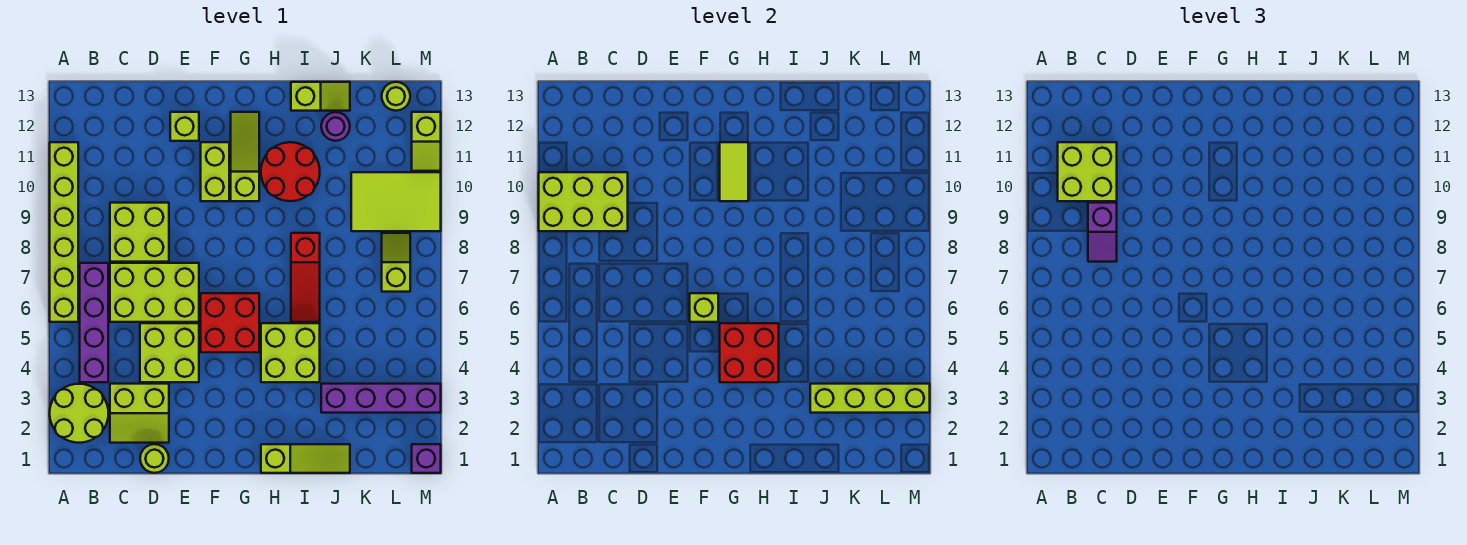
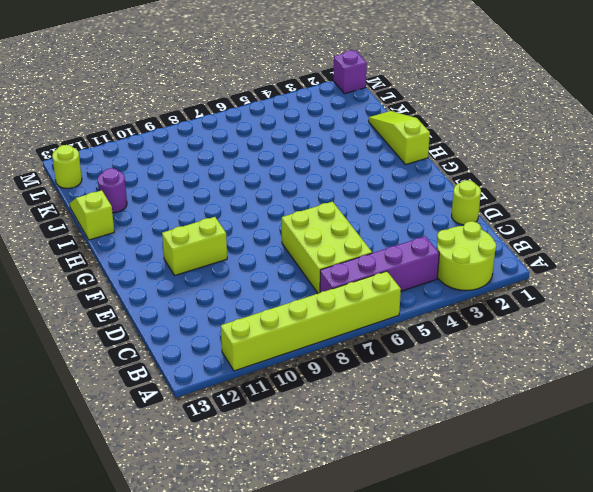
none -> lime slope C2:D3 level 1 top 3
none -> lime brick C8:D9 level 1
none -> lime brick D4:E5 level 1
none -> lime brick E12 level 1

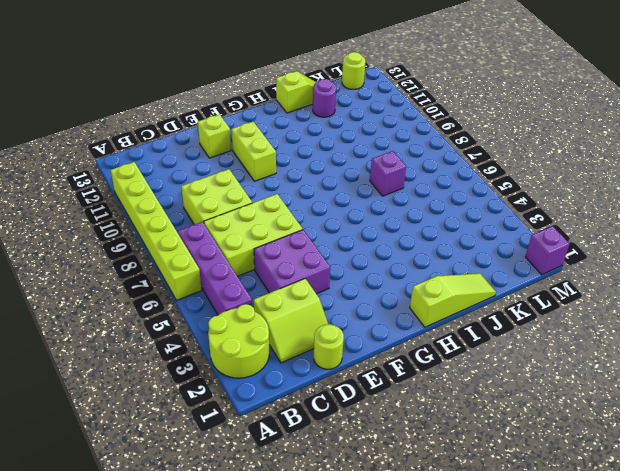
purple brick D4:E5 level 1 -> lime brick D4:E5 level 1
purple brick J7 level 1 -> none
none -> red brick F5:G6 level 1
none -> lime slope G10:G12 level 1 top 10
none -> lime brick H4:I5 level 1
none -> red round brick H10:I11 level 1

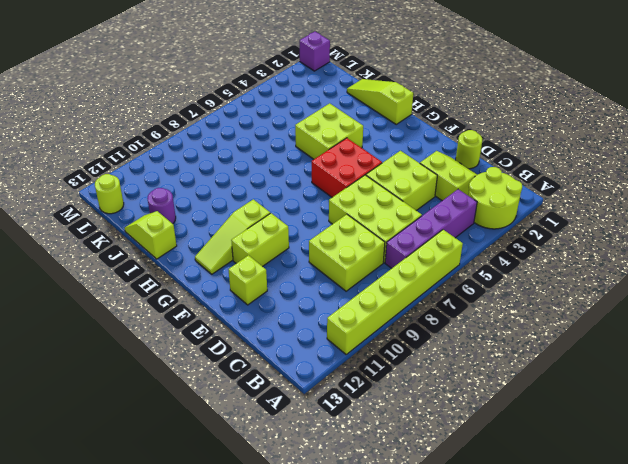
none -> red round brick H10:I11 level 1
none -> red slope I6:I8 level 1 top 8
none -> purple brick J3:M3 level 1
none -> lime tile K9:M10 level 1

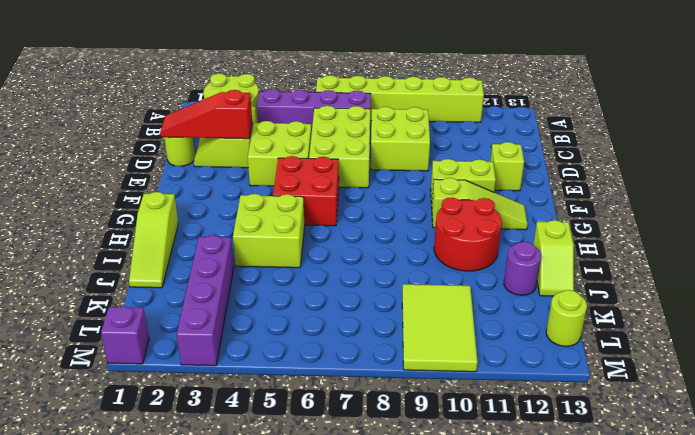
red slope D1:D3 level 2 top 3 -> red slope I6:I8 level 1 top 8
none -> lime slope L7:L8 level 1 top 7
none -> lime slope M11:M12 level 1 top 12
none -> lime brick A9:C10 level 2
none -> lime brick F6 level 2

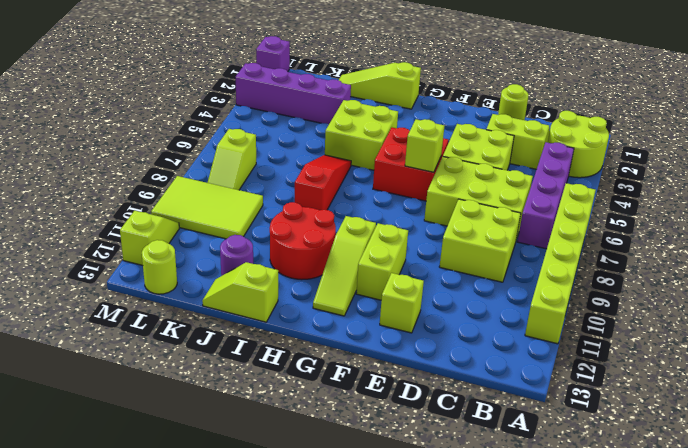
none -> lime brick A9:C10 level 2
none -> red brick G4:H5 level 2
none -> lime tile G10:G11 level 2
none -> lime brick J3:M3 level 2

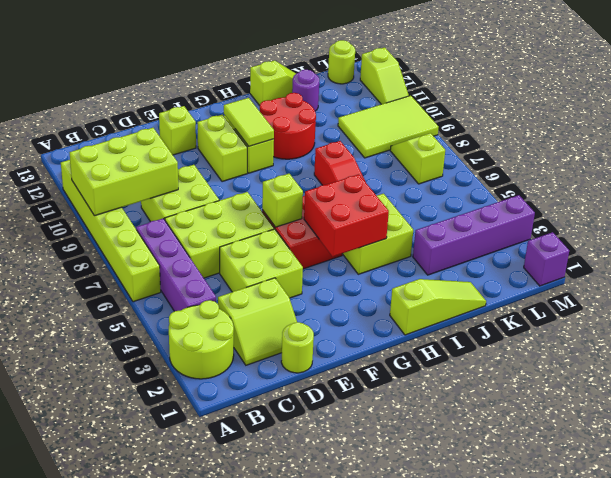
none -> lime brick J3:M3 level 2
none -> lime brick B10:C11 level 3
none -> purple slope C8:C9 level 3 top 9

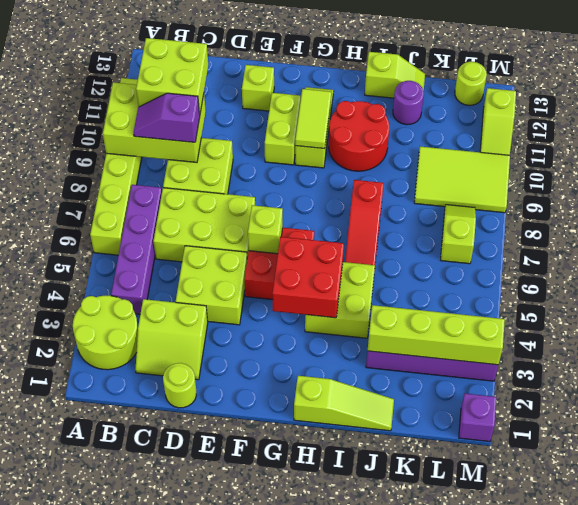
purple slope B9:C9 level 3 top C -> purple slope C8:C9 level 3 top 9

